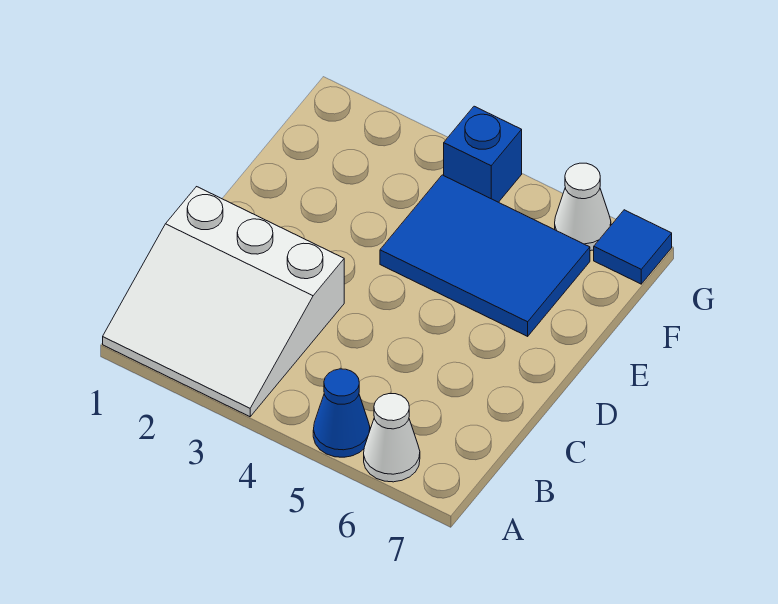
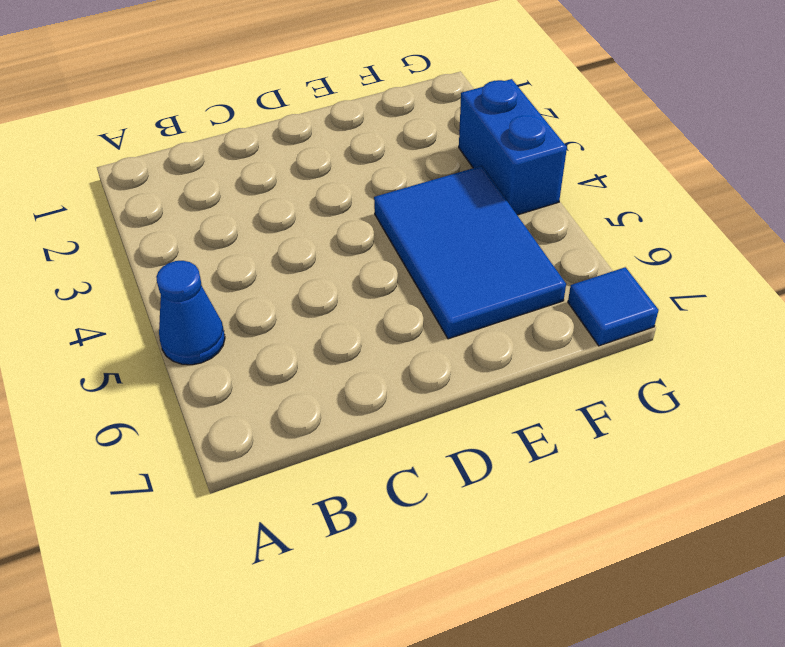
blue brick G3:G4 level 1 -> blue brick G4 level 1
none -> white slope A1:C3 level 1 top C
none -> white cone A6 level 1

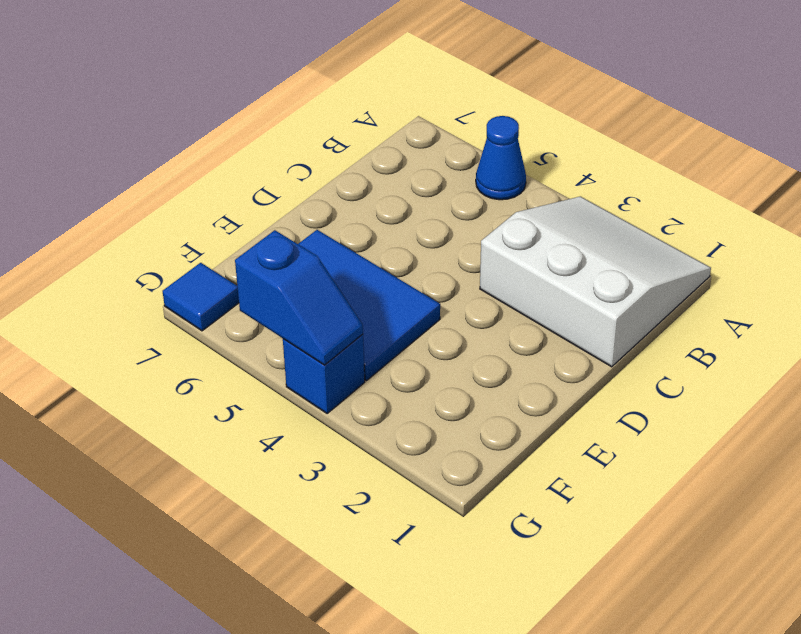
blue slope G4:G5 level 2 top 5 -> none
none -> white cone A6 level 1
none -> white cone G6 level 1

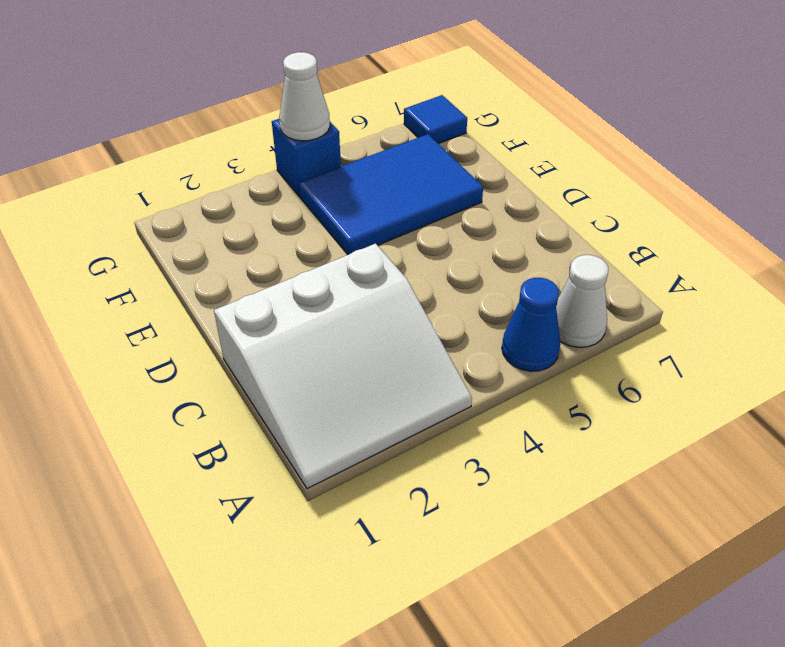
white cone G4 level 2 -> white cone G6 level 1

